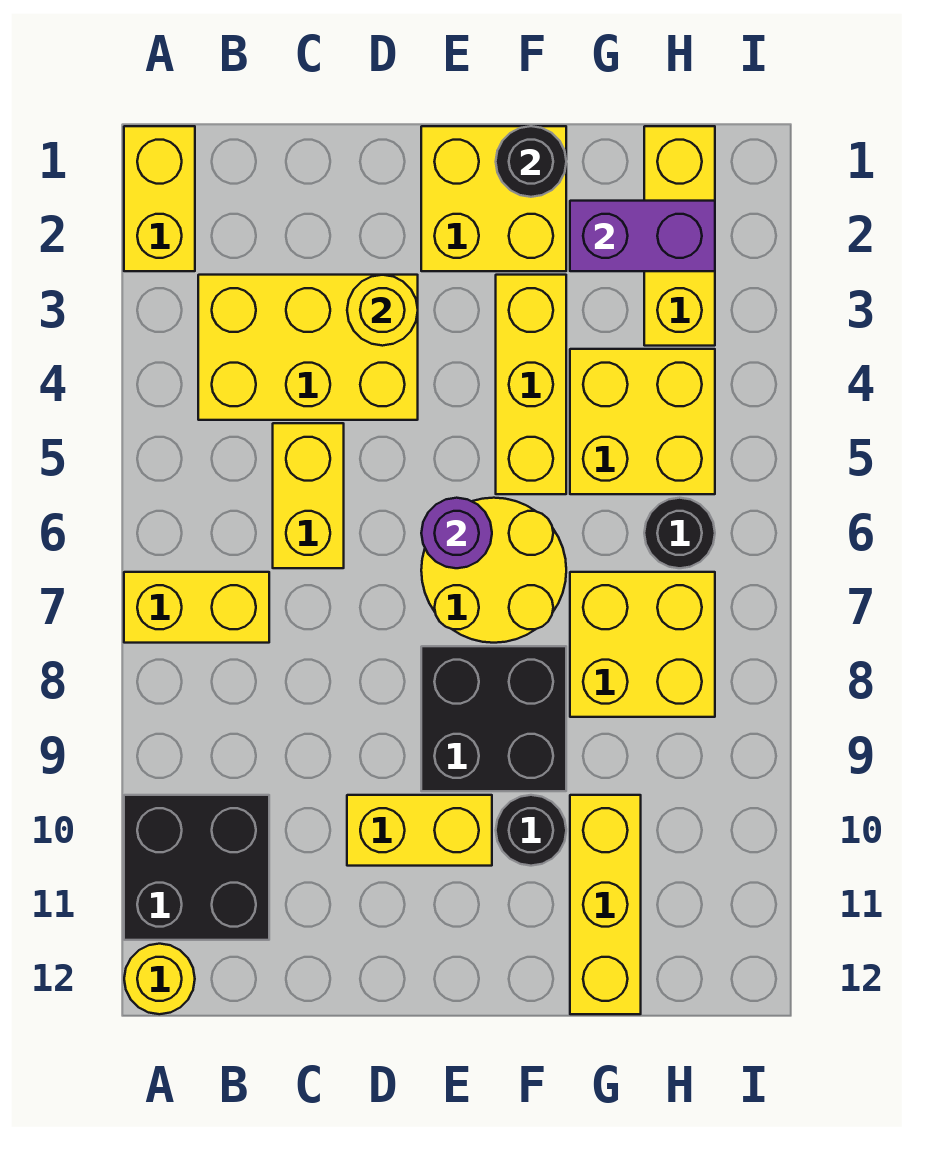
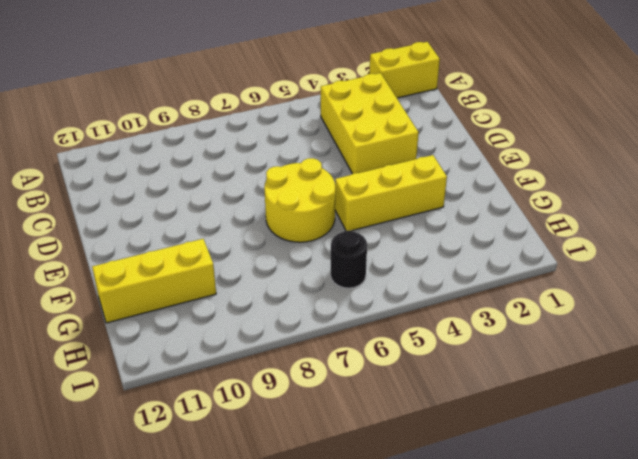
none -> yellow brick A7:B7 level 1
none -> black brick A10:B11 level 1
none -> yellow round brick A12 level 1

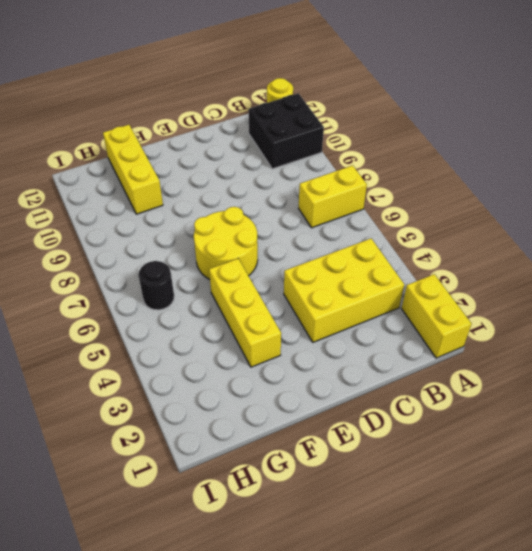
none -> yellow brick C5:C6 level 1
none -> yellow brick D10:E10 level 1
none -> yellow brick E1:F2 level 1

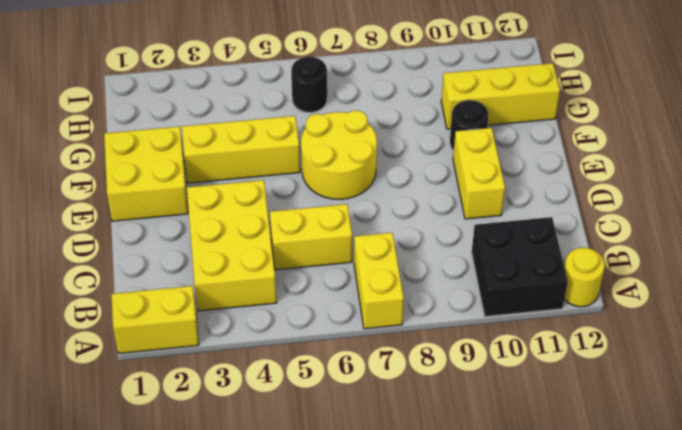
none -> black brick E8:F9 level 1
none -> yellow brick G4:H5 level 1
none -> yellow brick G7:H8 level 1

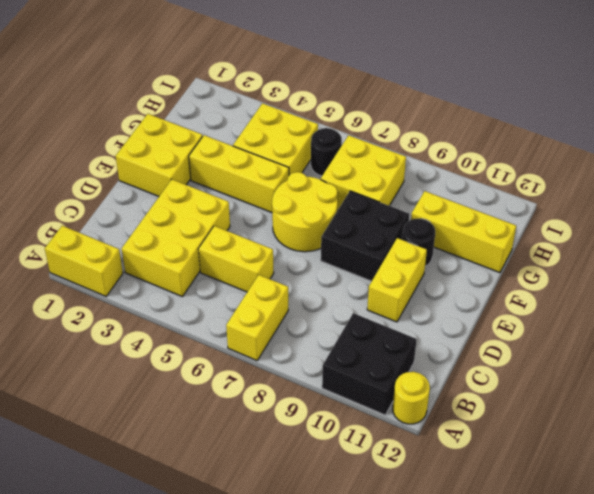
none -> yellow brick H1:H3 level 1
none -> yellow round brick D3 level 2
none -> purple round brick E6 level 2

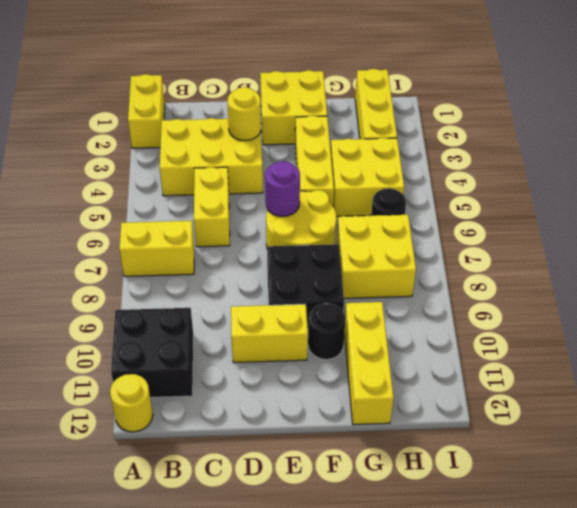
none -> black round brick F1 level 2
none -> purple brick G2:H2 level 2

